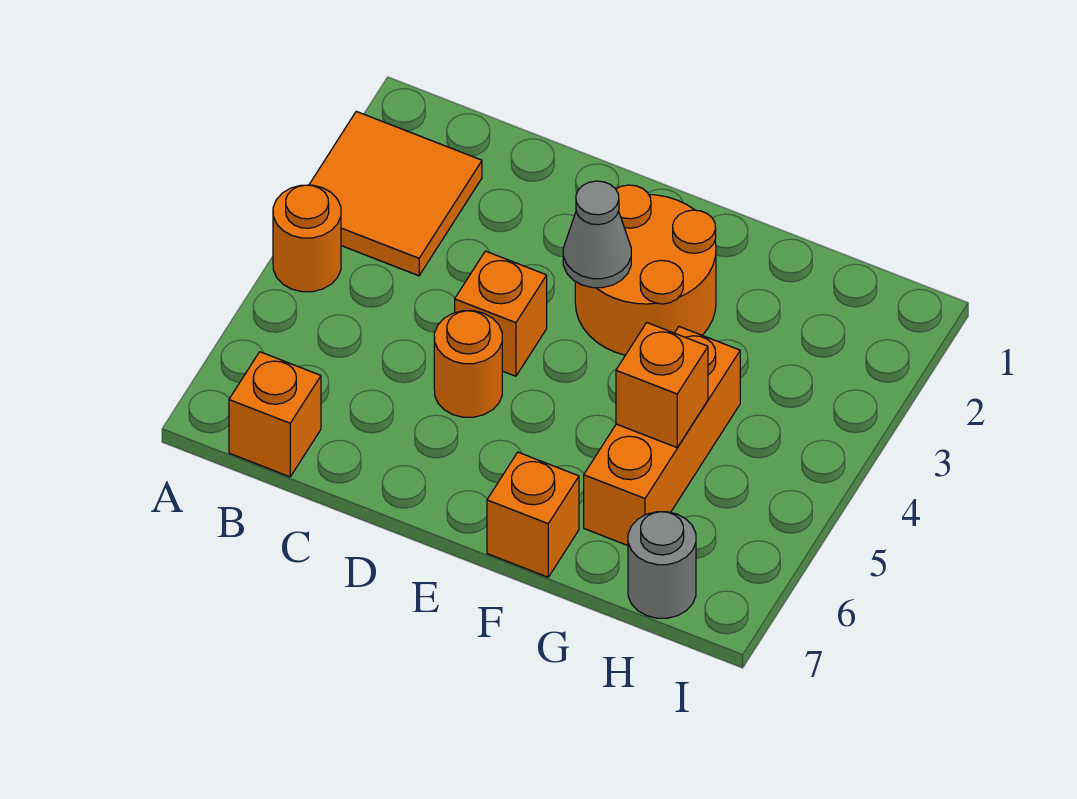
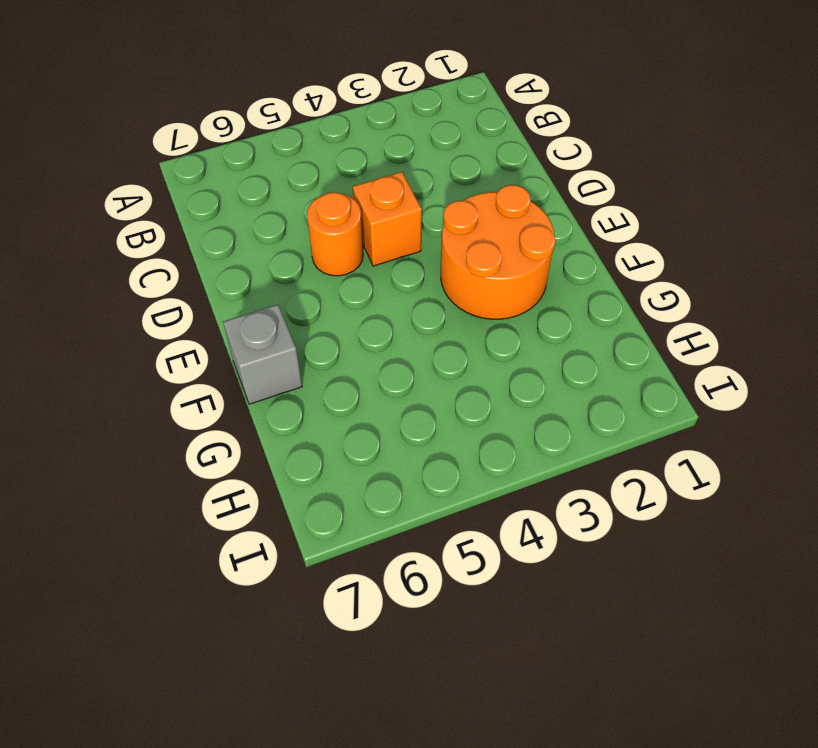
grey brick F7 level 1 -> orange brick F7 level 1
none -> orange tile A2:B3 level 1
none -> orange round brick A4 level 1

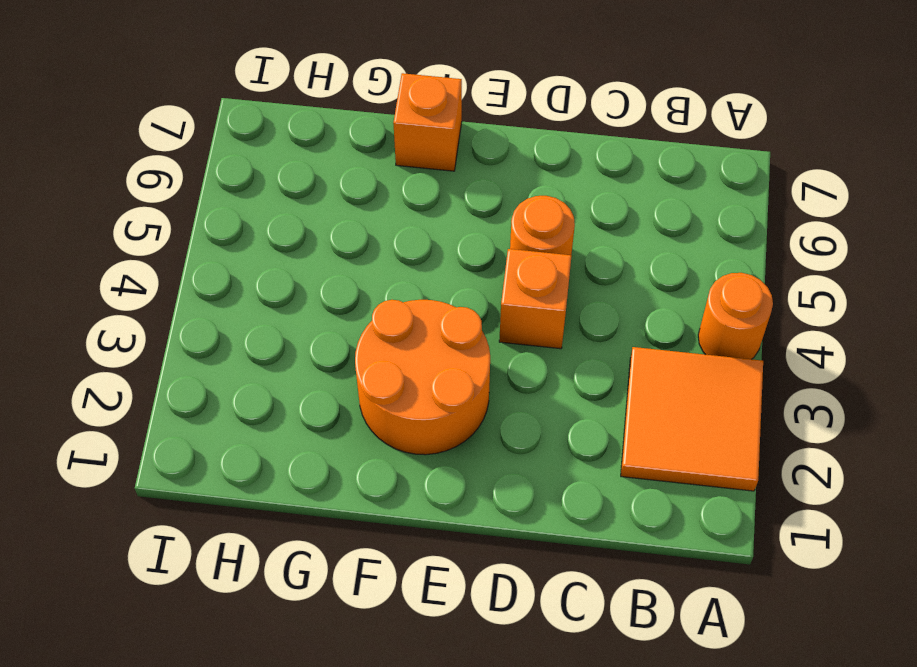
none -> orange brick B7 level 1
none -> orange brick G4:G6 level 1

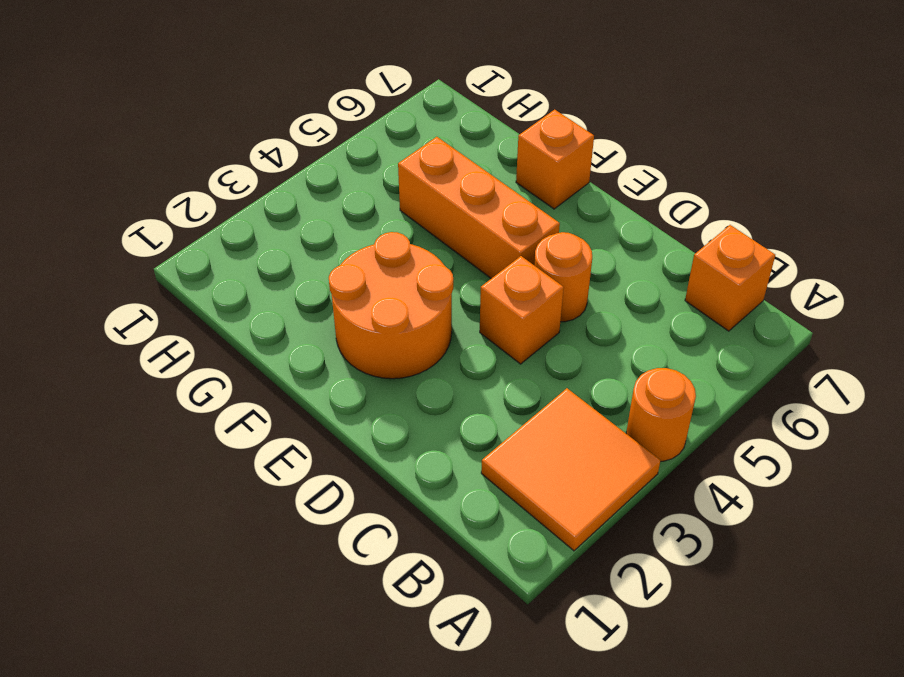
orange brick E5:G5 level 1 -> orange brick G4:G6 level 1
none -> grey round brick H7 level 1
none -> grey cone E3 level 2

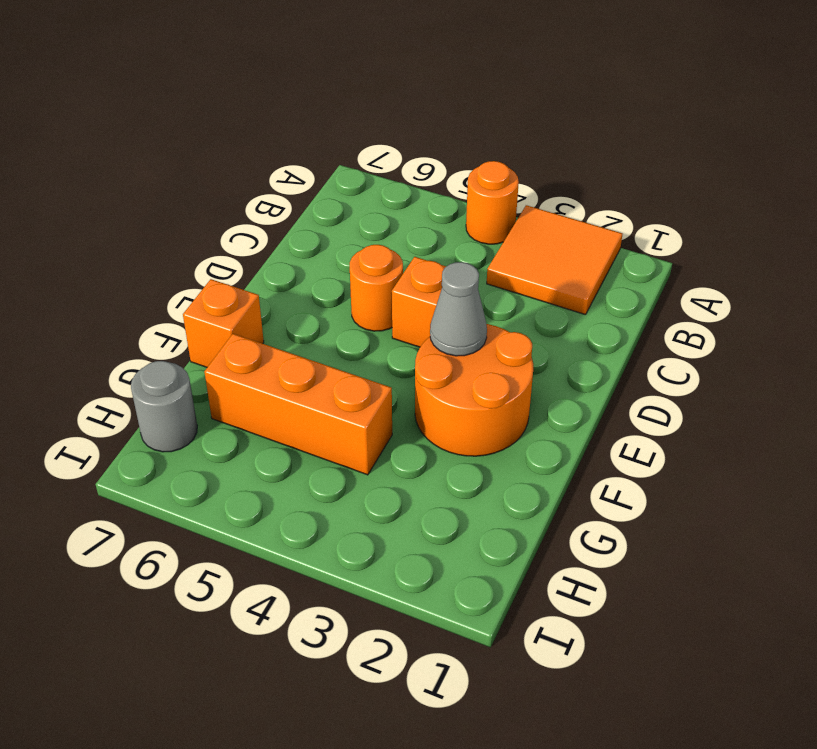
none -> orange brick B7 level 1
none -> orange brick G5 level 2

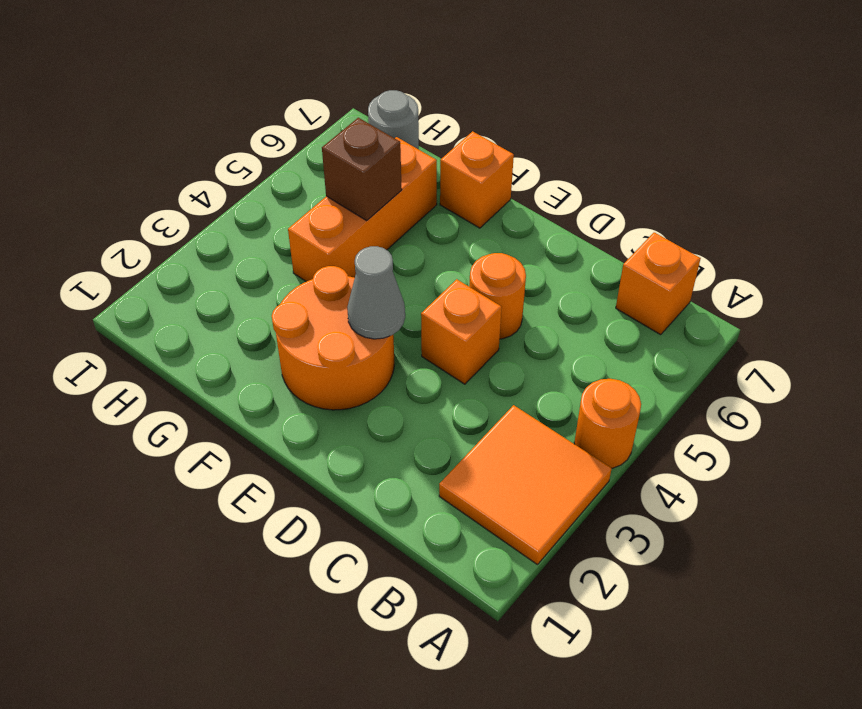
brown brick G5 level 2 -> orange brick G5 level 2

